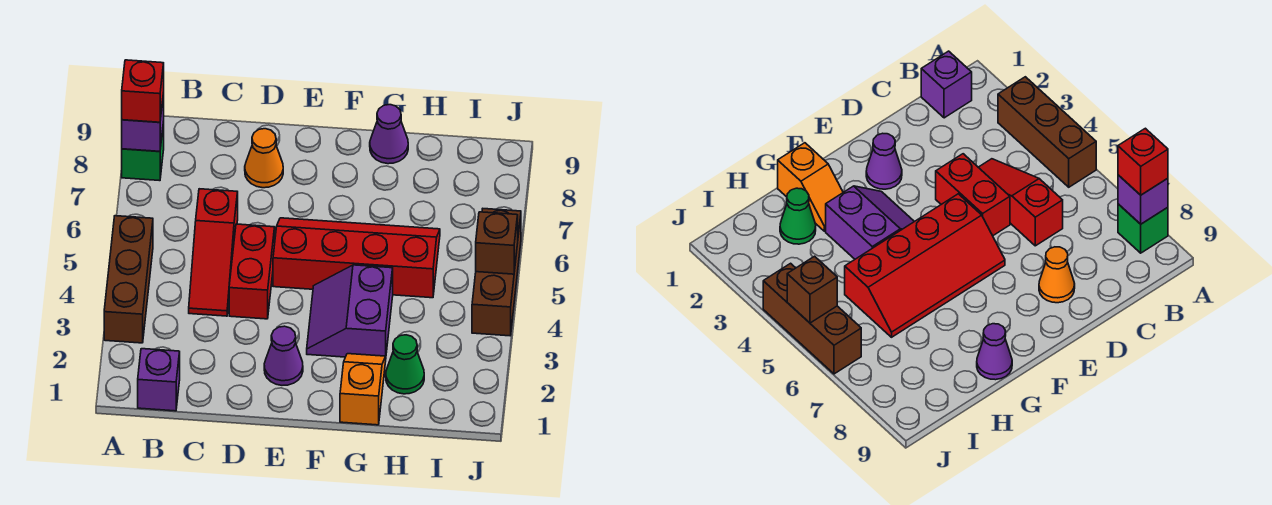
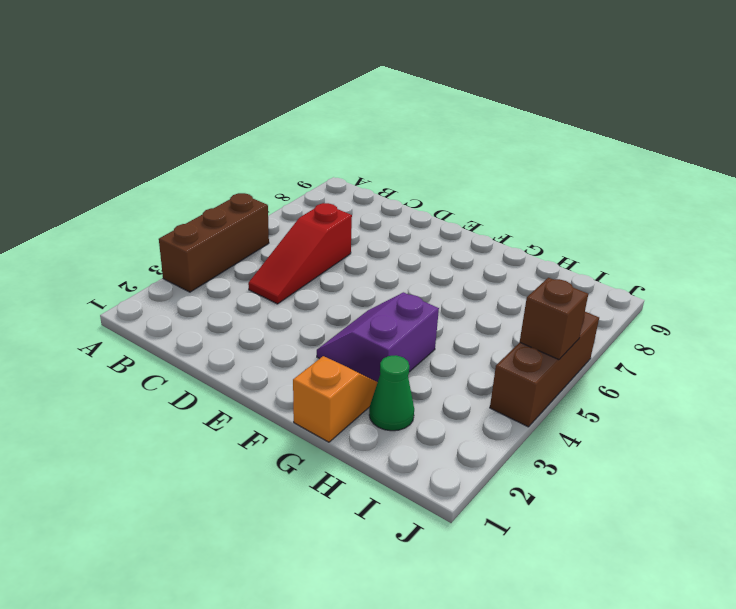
none -> green brick A8 level 1
none -> purple brick B1 level 1
none -> red brick D4:D5 level 1

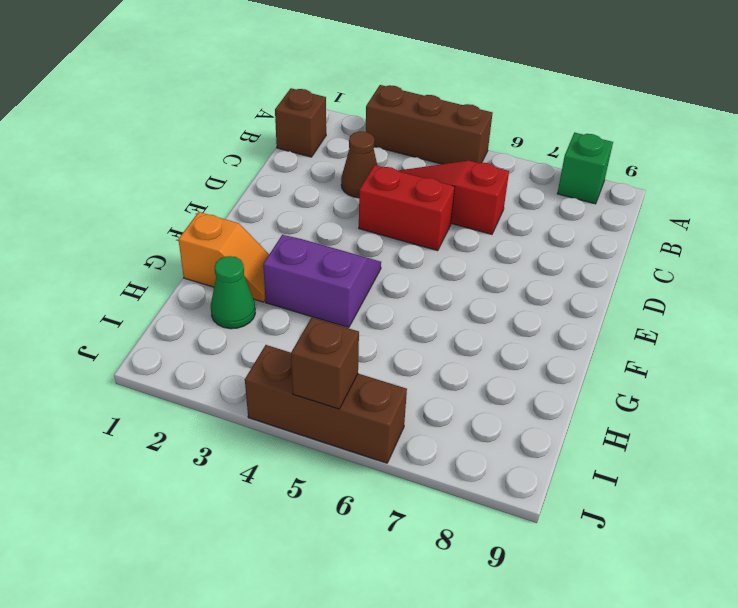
brown brick B1 level 1 -> purple brick B1 level 1
brown cone C3 level 1 -> none
none -> orange cone D8 level 1
none -> purple cone E2 level 1
none -> red slope E5:H6 level 1 top 5

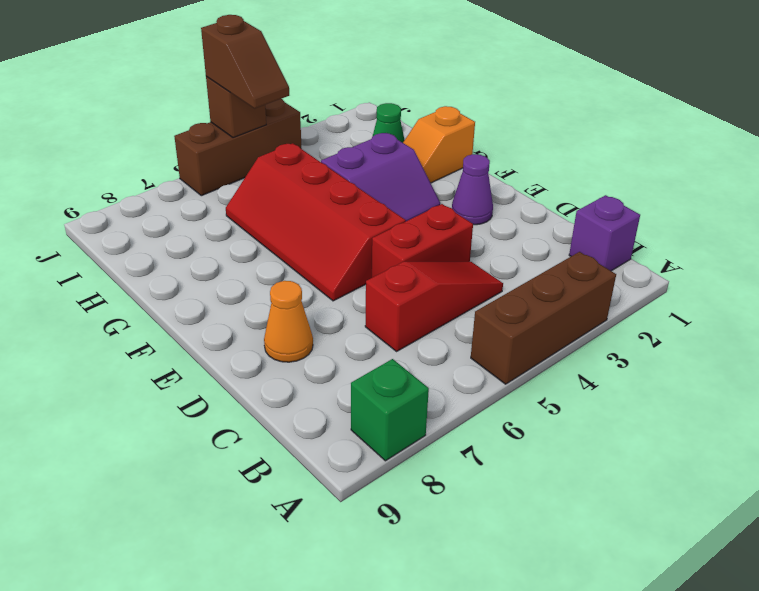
brown slope I5:J5 level 3 top J -> none
none -> purple cone G9 level 1
none -> purple brick A8 level 2
none -> red brick A8 level 3

